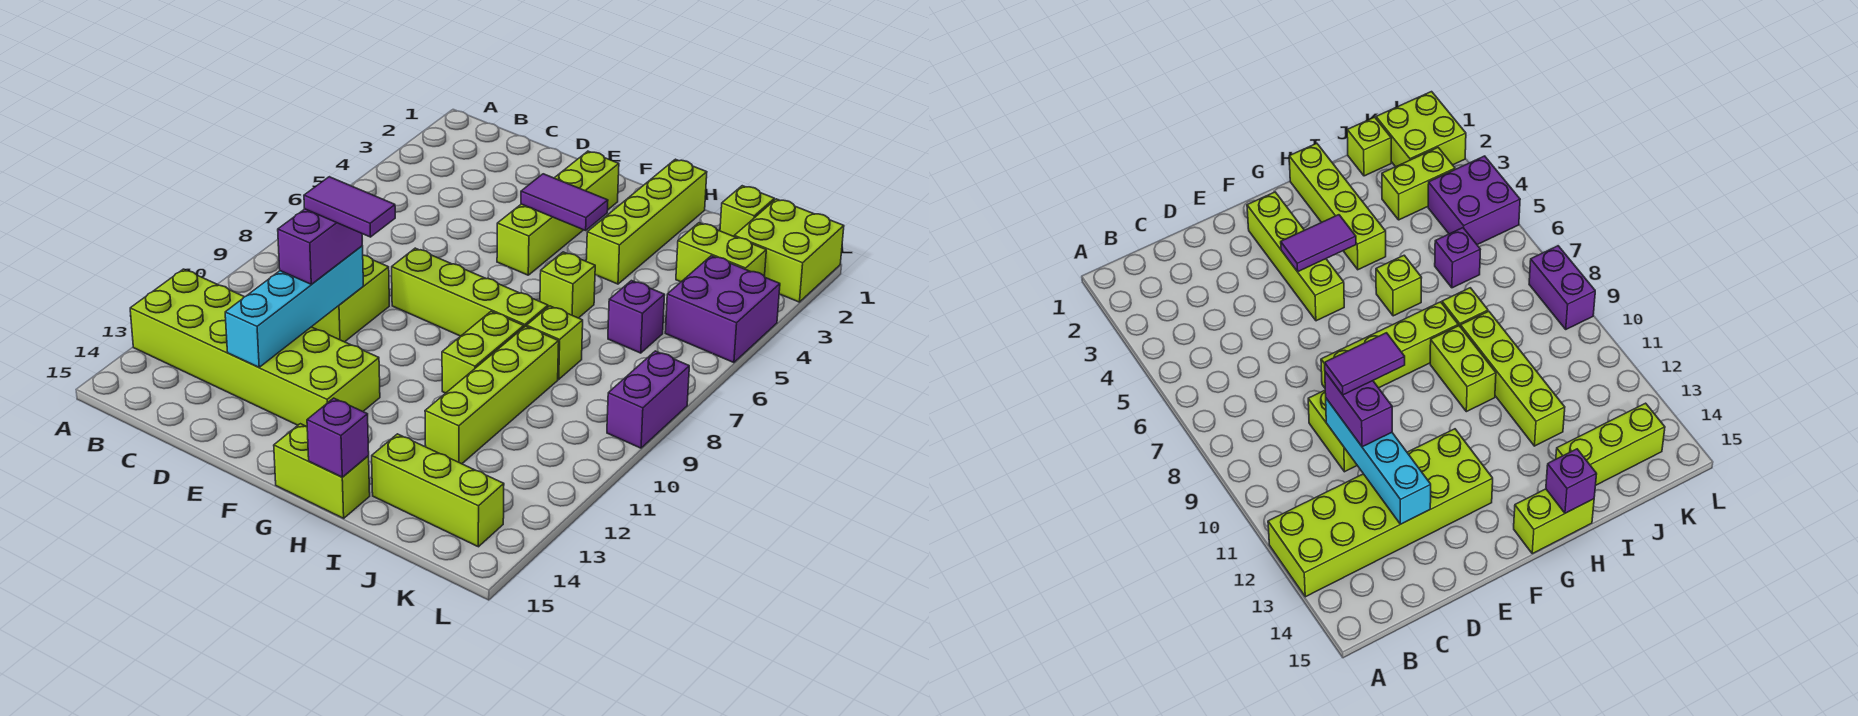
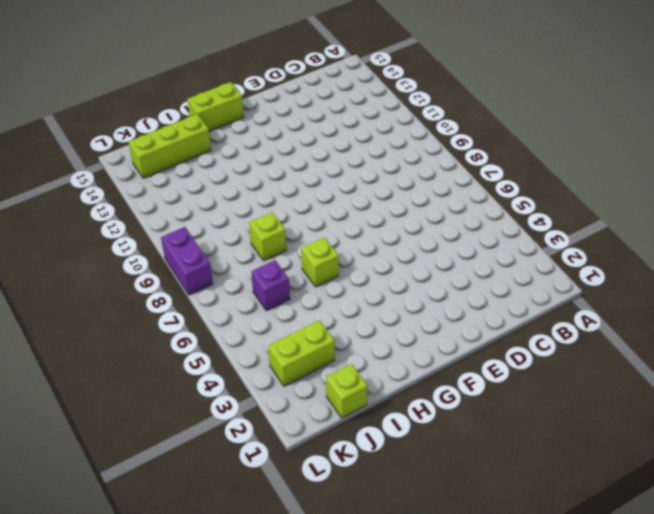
none -> lime brick A12:F13 level 1
none -> lime brick D9:D10 level 1
none -> lime brick E8:H8 level 1

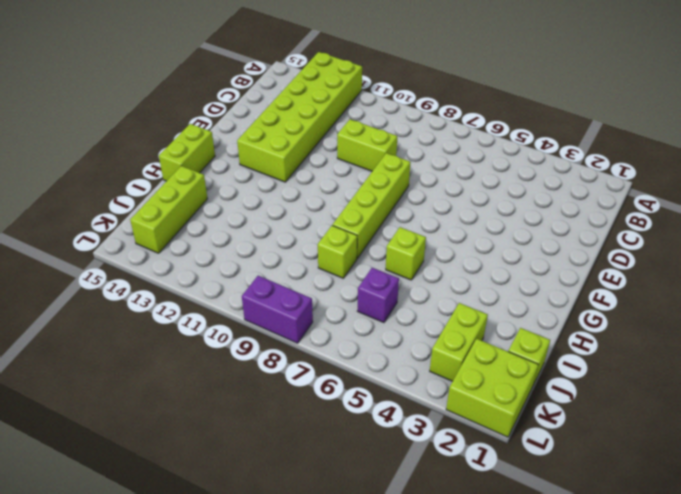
none -> lime brick F2:F5 level 1
none -> lime brick H1:H4 level 1
none -> lime brick H9:H10 level 1

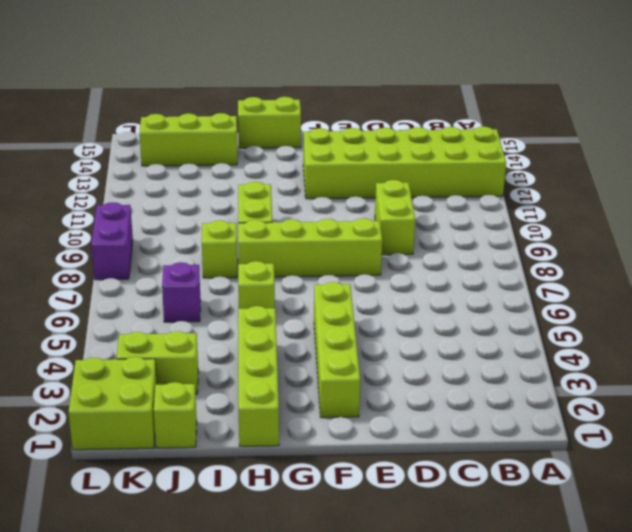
none -> lime brick I9:I12 level 1
none -> purple brick K4:L5 level 1
none -> cyan brick D10:D13 level 2

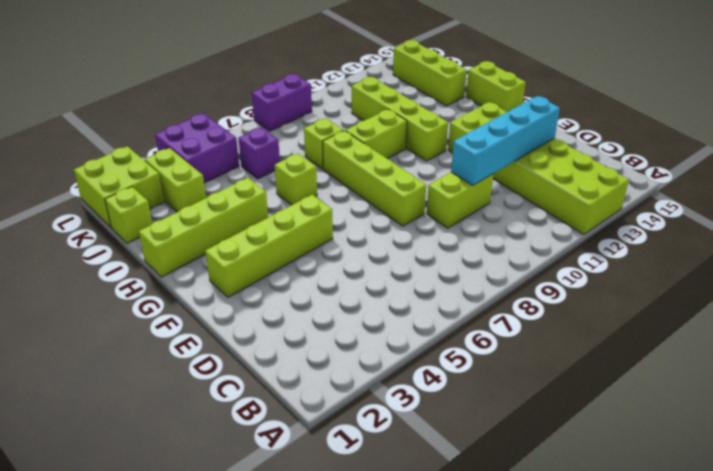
lime brick G11:J11 level 1 -> lime brick I9:I12 level 1
none -> purple tile F4:G4 level 2
none -> purple brick H15 level 2
none -> purple brick D10:D11 level 3

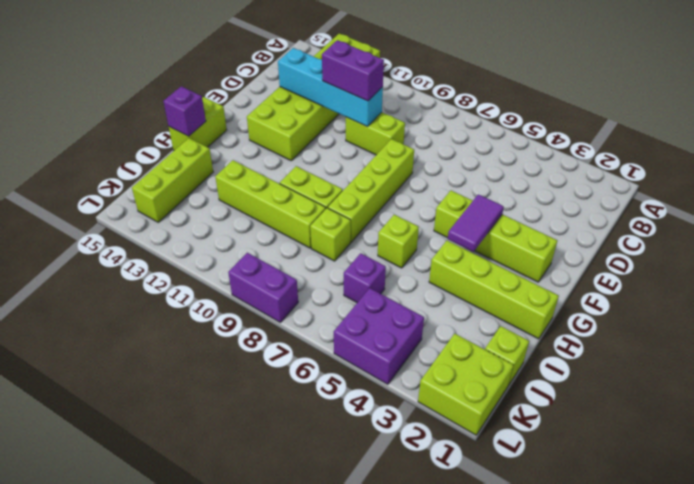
none -> lime brick J3:K3 level 1
none -> purple tile D10:E10 level 4

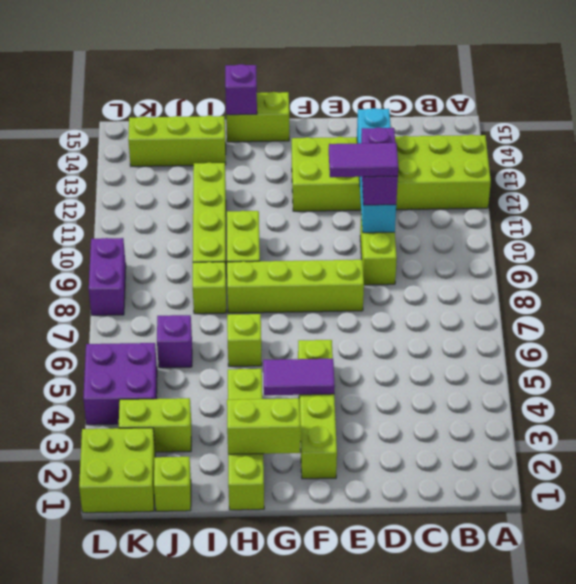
lime brick G2:H2 level 2 -> none

